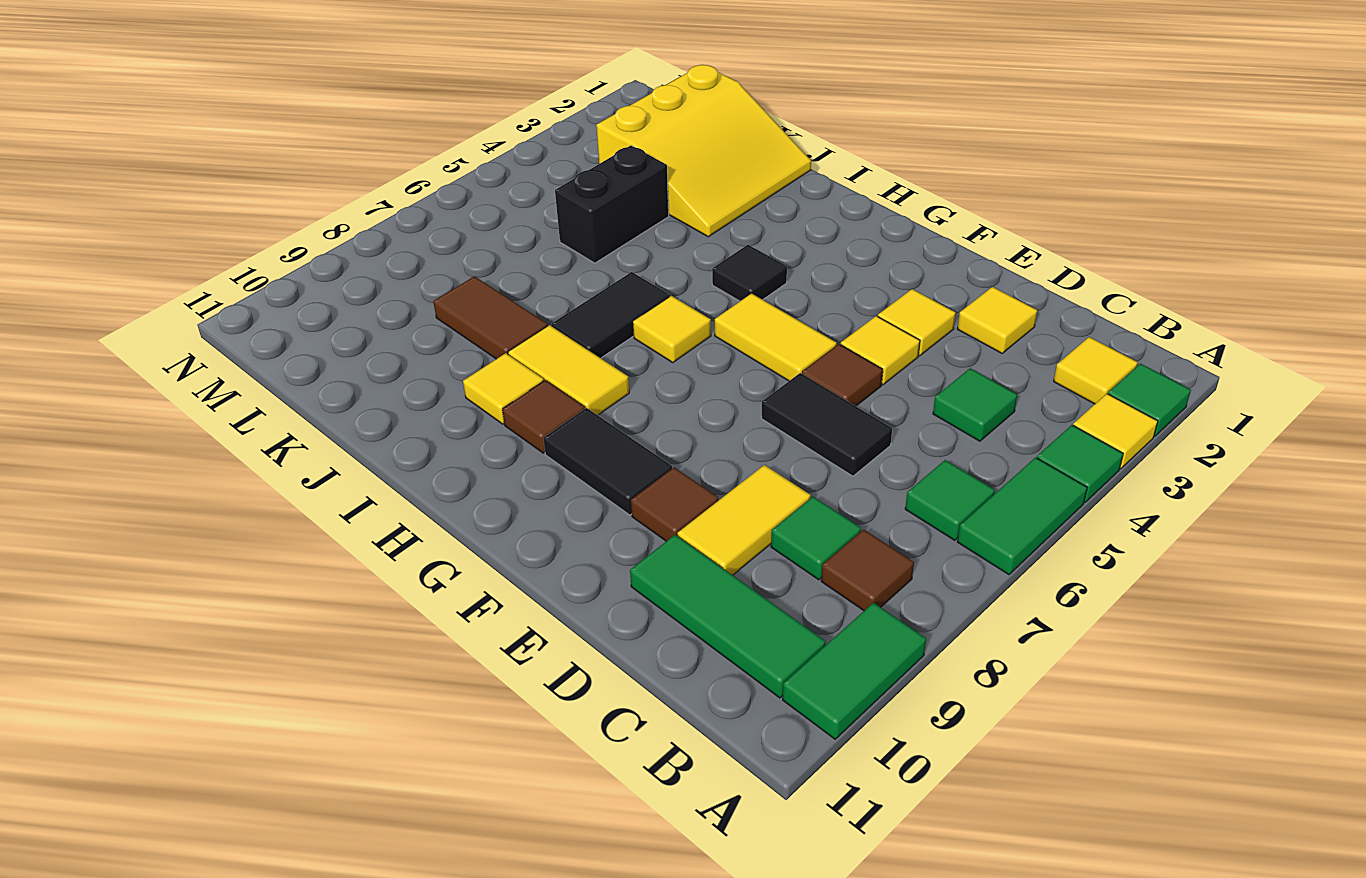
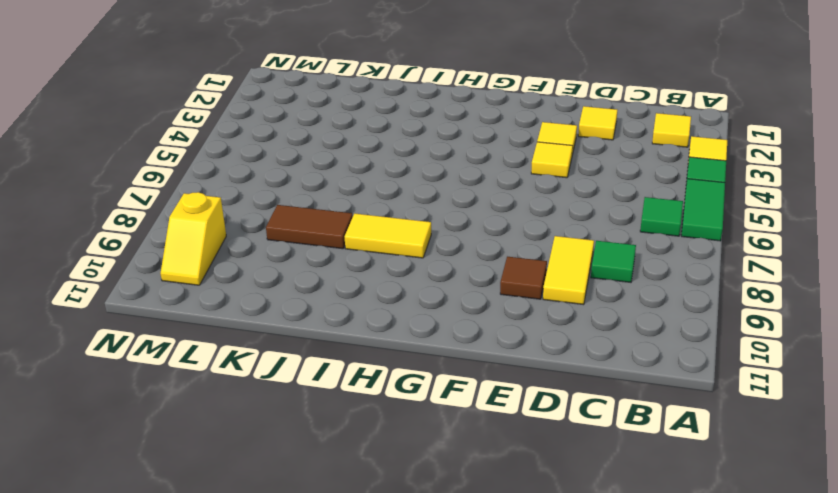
yellow slope M9:M10 level 1 top 9 -> none
none -> green tile A2 level 1
none -> green tile A9:A10 level 1
none -> brown tile B8 level 1

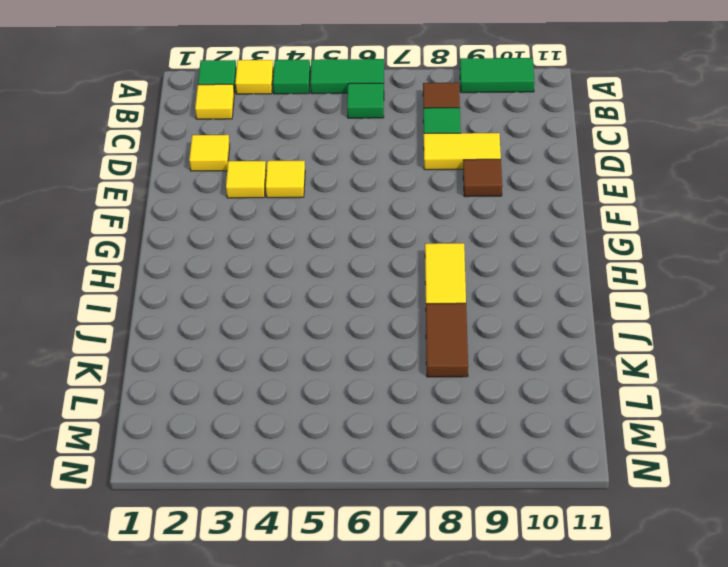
none -> green tile B10:D10 level 1
none -> green tile C4 level 1
none -> black tile D6:E6 level 1

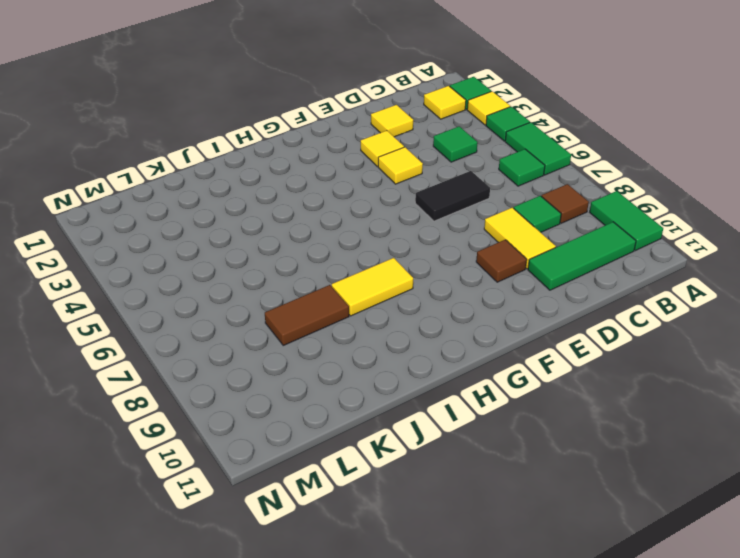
none -> brown tile E5 level 1
none -> yellow tile F5:G5 level 1
none -> black tile F9:G9 level 1

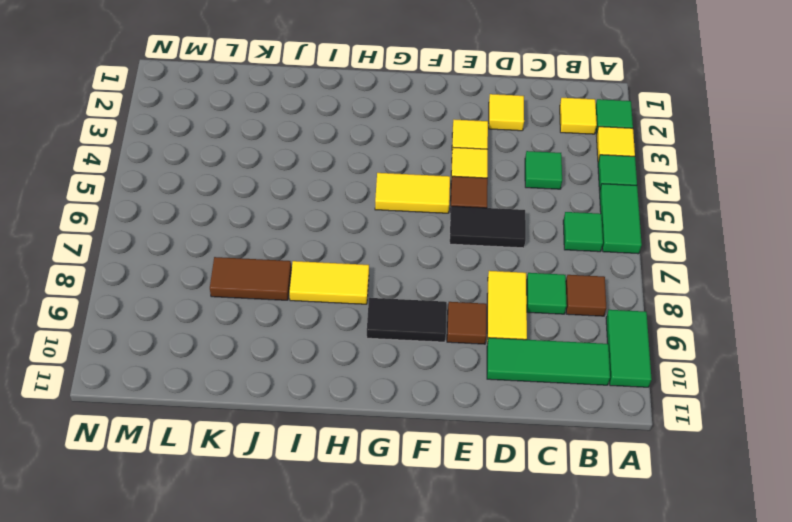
none -> black tile H4 level 1
none -> yellow tile H6 level 1
none -> brown tile H9 level 1

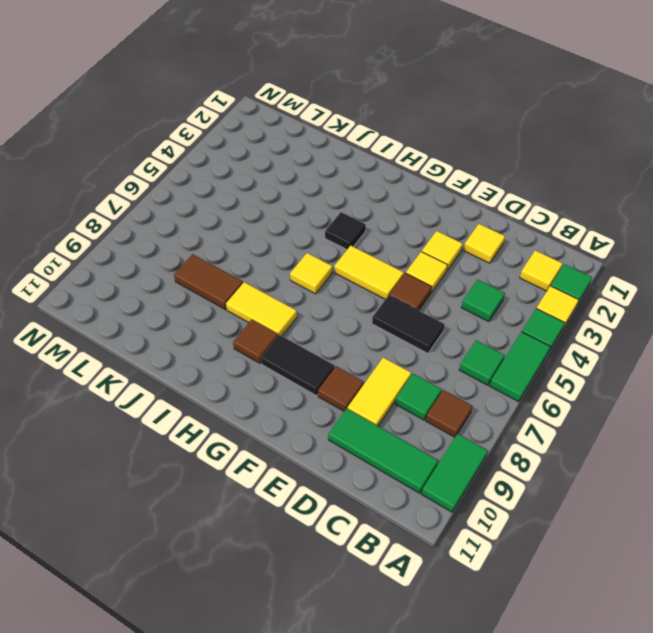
none -> black tile I6:I7 level 1
none -> yellow tile I9 level 1
none -> yellow slope J1:L3 level 1 top L

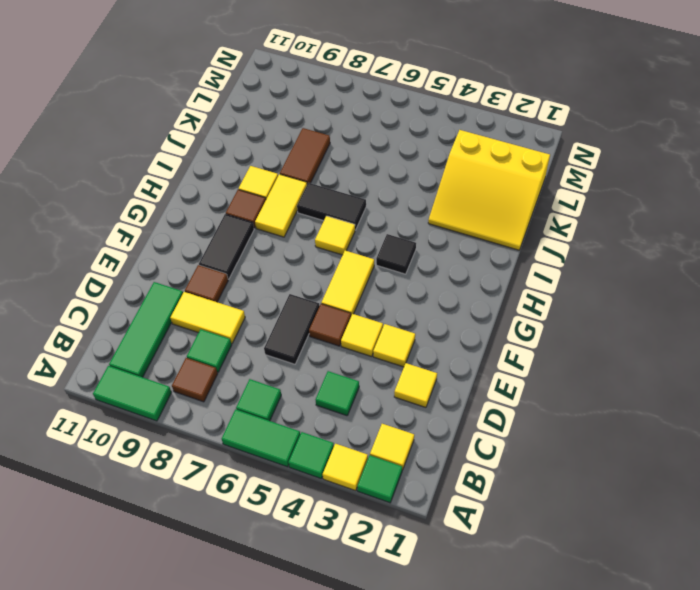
none -> black brick K4:K5 level 1

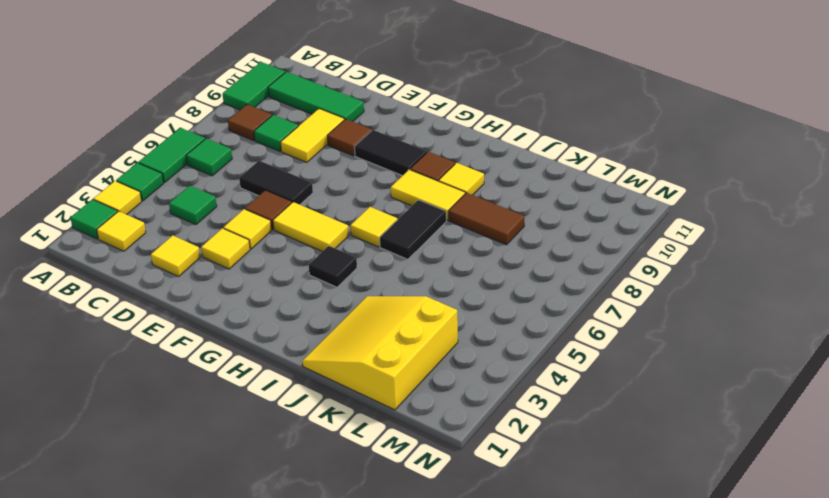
none -> black brick K4:K5 level 1

